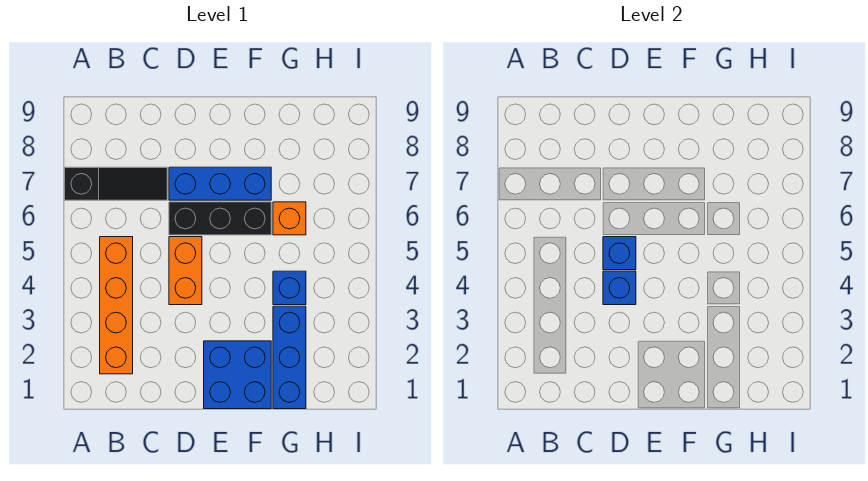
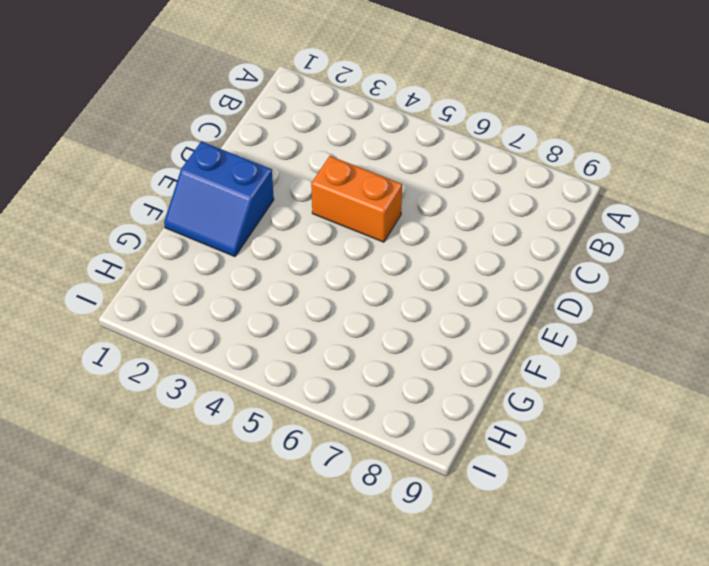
blue slope E1:F2 level 1 top E -> blue brick E1:F2 level 1
none -> black slope A7:C7 level 1 top A
none -> orange brick B2:B5 level 1

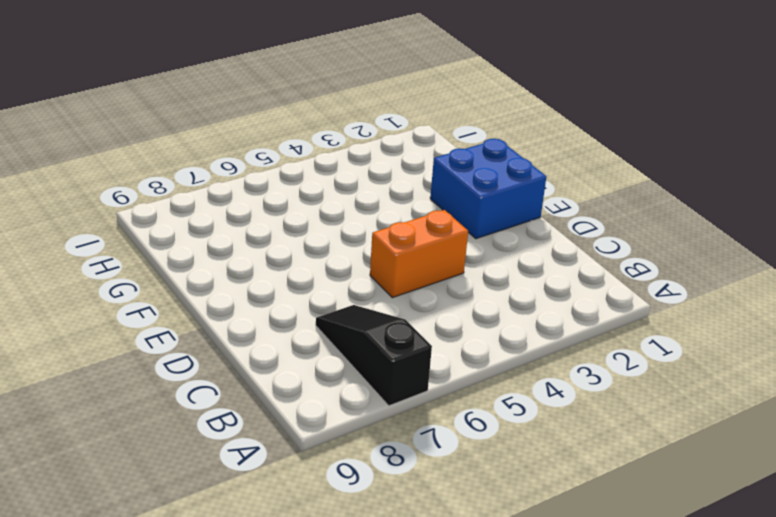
none -> orange brick B2:B5 level 1
none -> black brick D6:F6 level 1

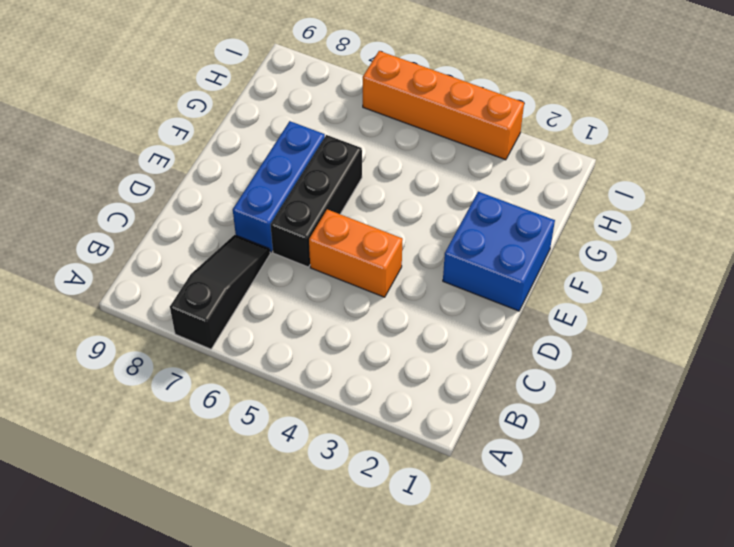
orange brick I3:I6 level 1 -> orange brick B2:B5 level 1
none -> blue brick G1:G3 level 1
none -> blue brick G4 level 1

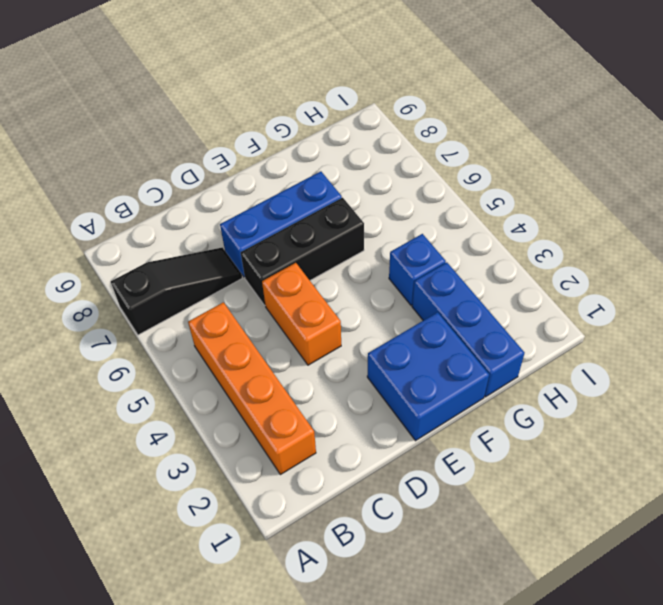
none -> orange brick G6 level 1
none -> blue brick D4 level 2

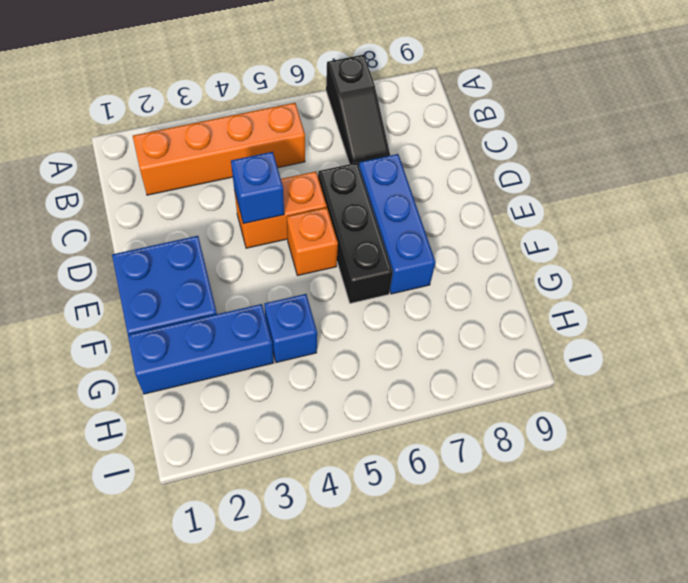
orange brick E5 level 1 -> orange brick G6 level 1
none -> blue brick D5 level 2

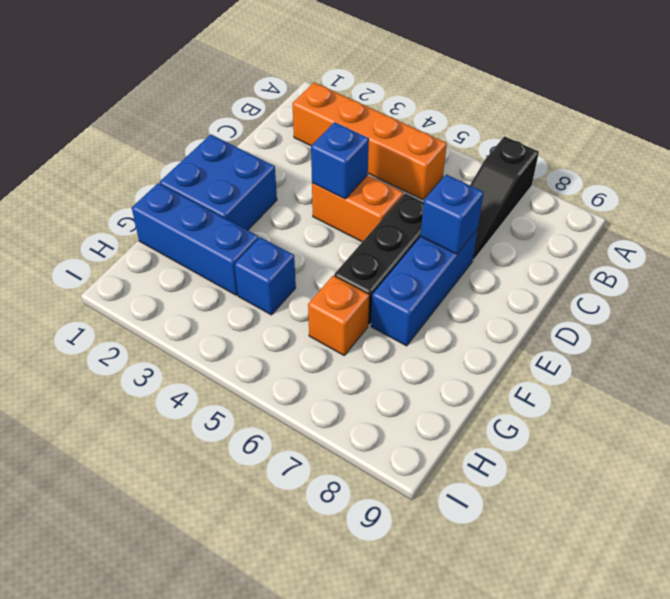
blue brick D7 level 2 -> blue brick D5 level 2

